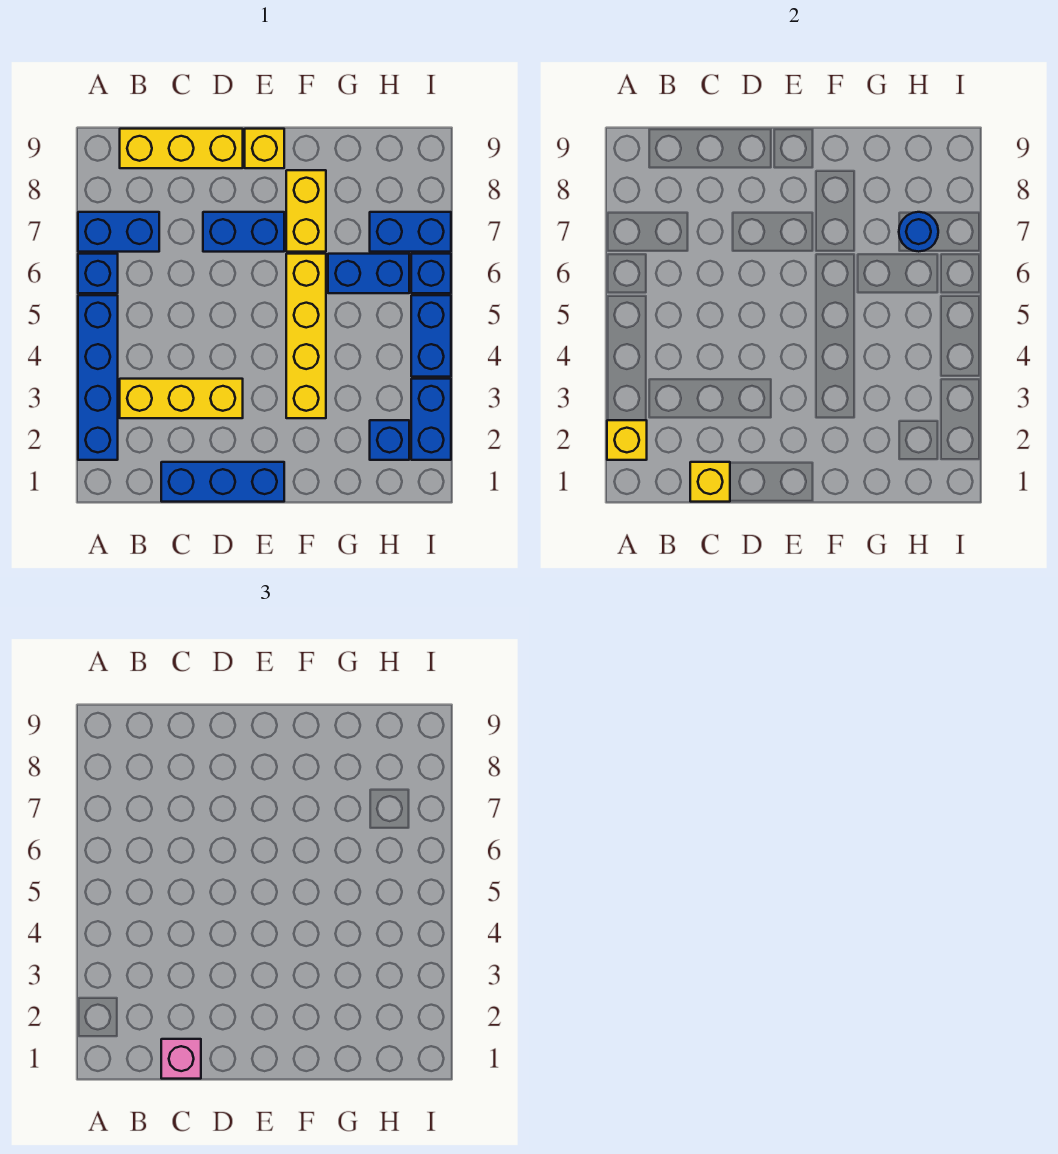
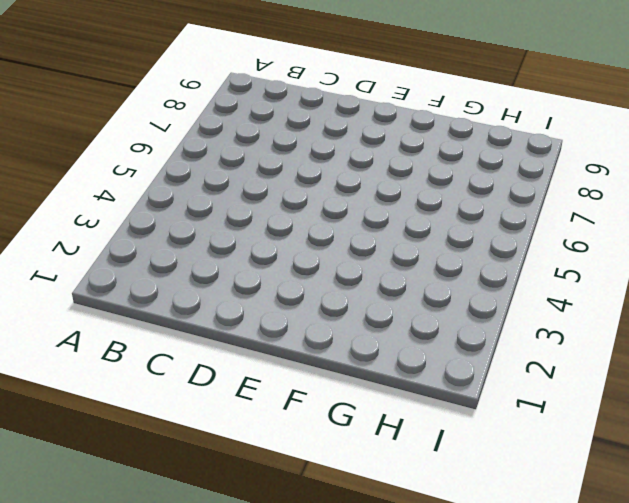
none -> blue brick A2:A5 level 1
none -> blue brick A6 level 1
none -> blue brick A7:B7 level 1

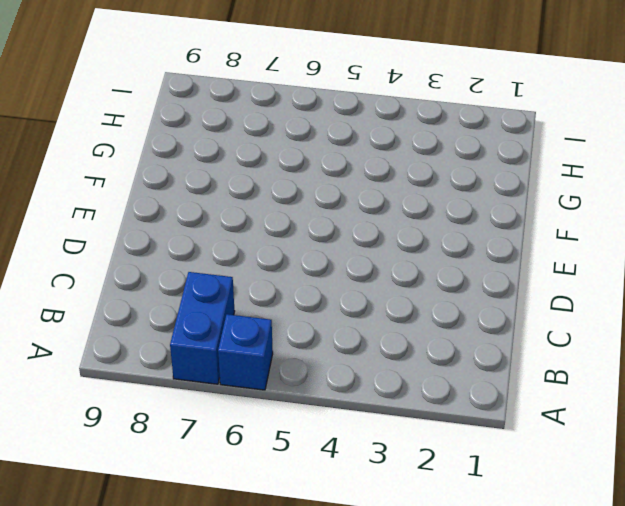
none -> blue brick A2:A5 level 1
none -> yellow brick B3:D3 level 1
none -> yellow brick B9:D9 level 1

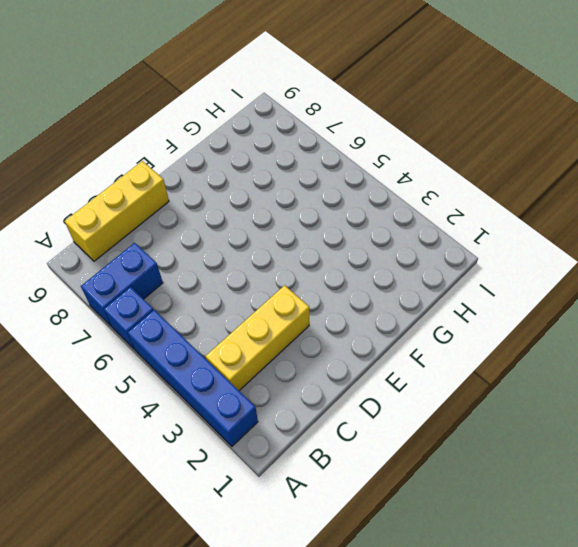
none -> blue brick C1:E1 level 1
none -> blue brick D7:E7 level 1
none -> yellow brick E9 level 1

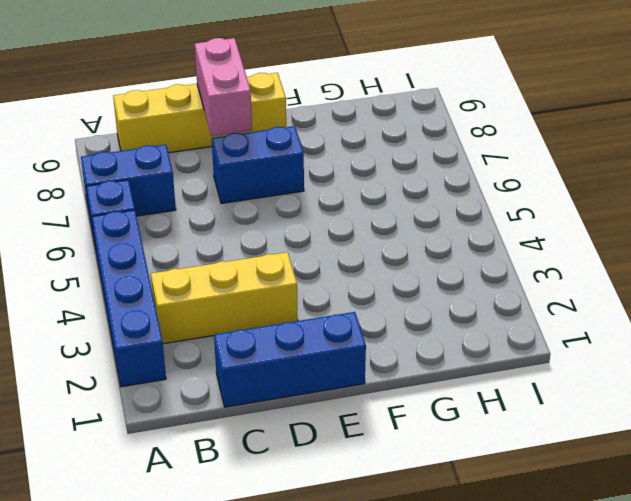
pink brick D8:D9 level 2 -> none
none -> yellow brick F3:F6 level 1
none -> yellow brick F7:F8 level 1
none -> blue brick G6:H6 level 1

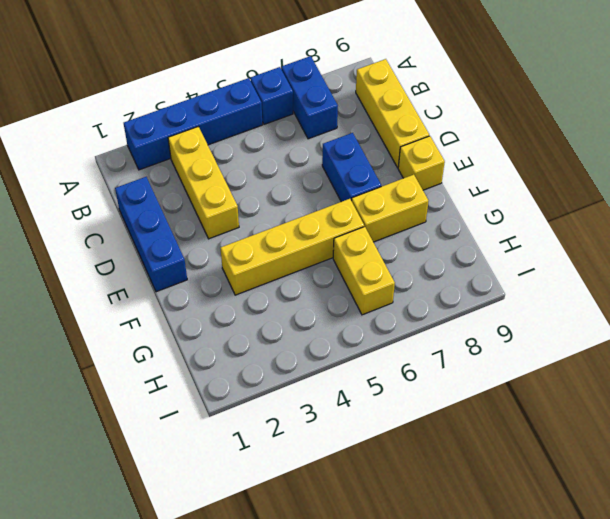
yellow brick G6:H6 level 1 -> blue brick G6:H6 level 1
none -> blue brick H2 level 1
none -> blue brick H7:I7 level 1
none -> blue brick I2:I3 level 1

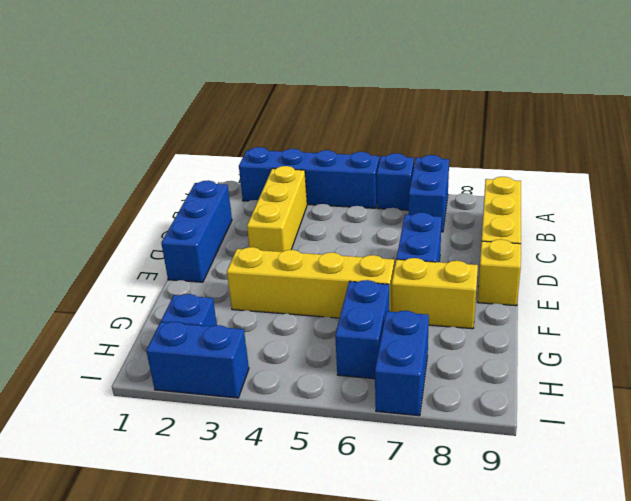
none -> blue brick I4:I5 level 1
none -> blue brick I6 level 1
none -> yellow brick A2 level 2

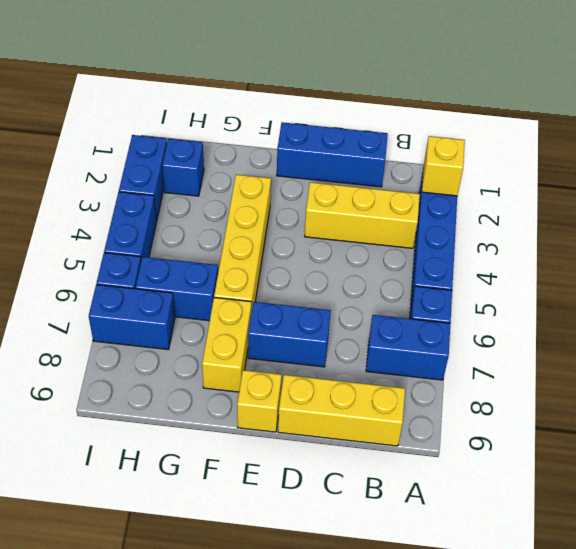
none -> yellow brick C1 level 2
none -> blue round brick H7 level 2
none -> pink brick C1 level 3

